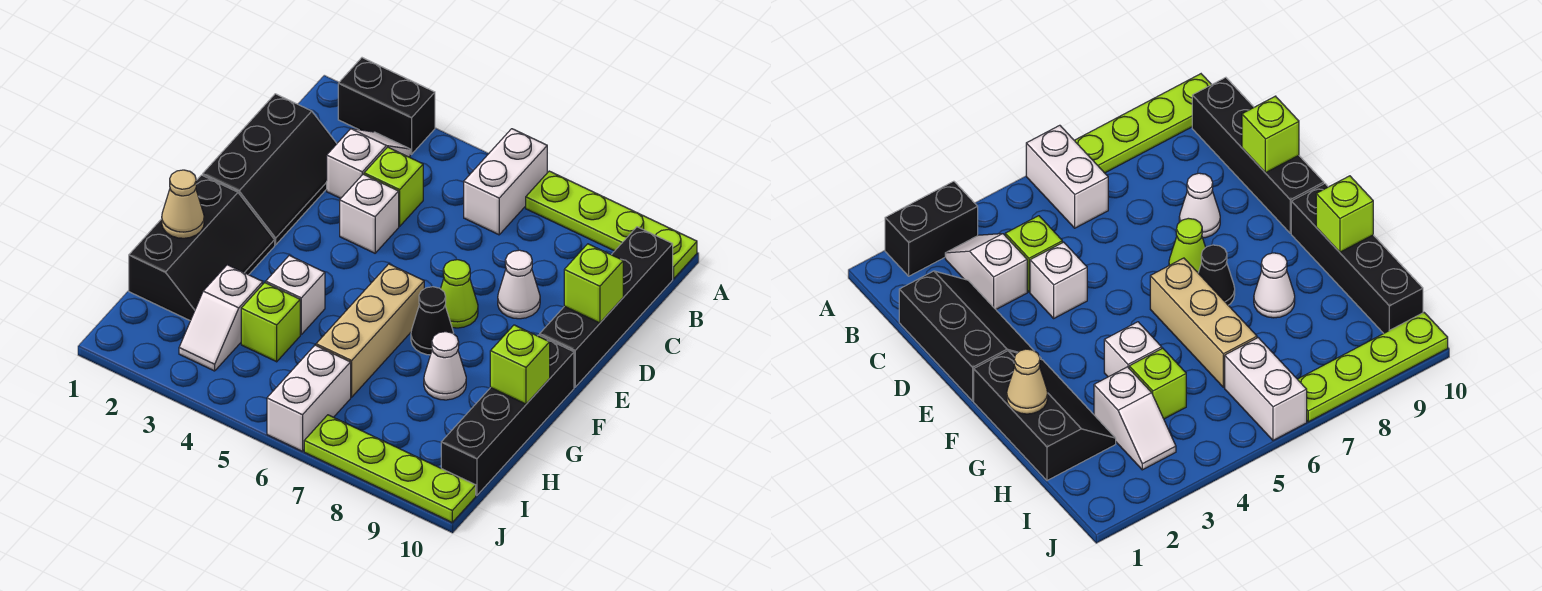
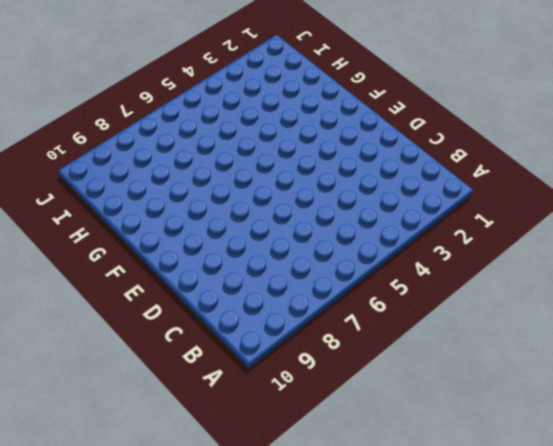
none -> black brick A2:A3 level 1
none -> white brick A6:B6 level 1
none -> lime plate A7:A10 level 1

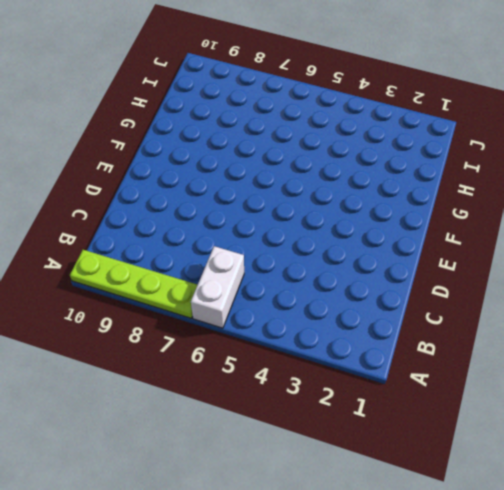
none -> black brick A2:A3 level 1
none -> white slope B3:C3 level 1 top C
none -> black brick B10:E10 level 1

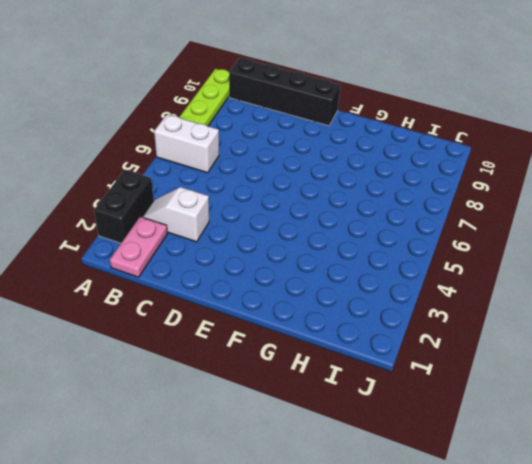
pink plate B1:B2 level 1 -> none
none -> black slope C1:E2 level 1 top 1
none -> lime brick C4 level 1
none -> white brick D4 level 1

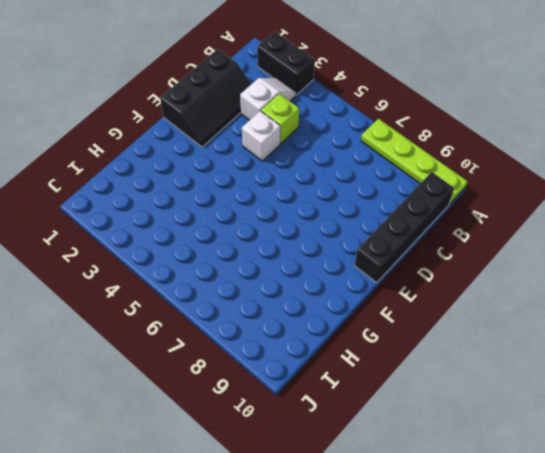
none -> white brick A6:B6 level 1
none -> white cone D8 level 1
none -> lime cone E7 level 1

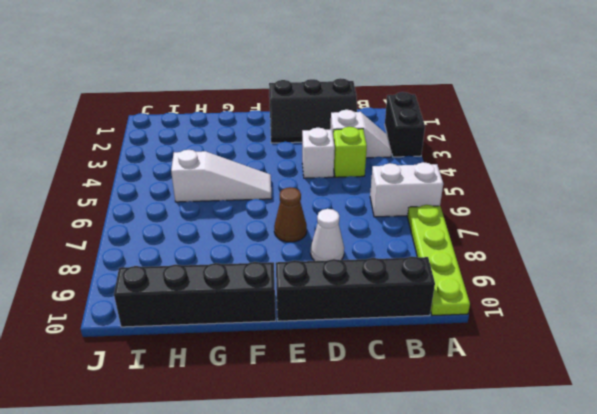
brown cone E7 level 1 -> lime cone E7 level 1
white slope F5:H5 level 1 top H -> none
none -> black slope F1:H2 level 1 top 1
none -> tan brick F6:H6 level 1
none -> black cone F7 level 1

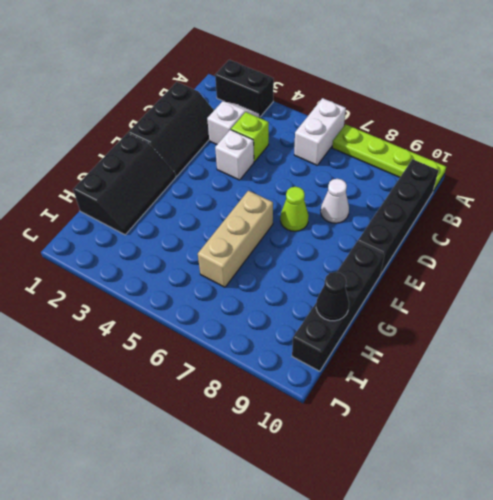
black cone H10 level 2 -> black cone F7 level 1
none -> white brick G4 level 1
none -> white cone G8 level 1
none -> white slope H3:I3 level 1 top H

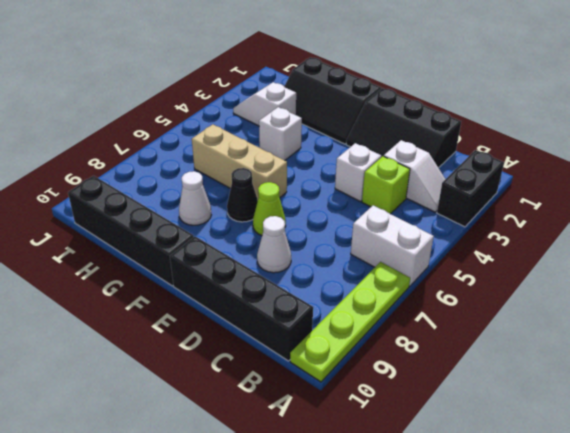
none -> lime brick H4 level 1
none -> white brick I6:J6 level 1
none -> lime plate J7:J10 level 1

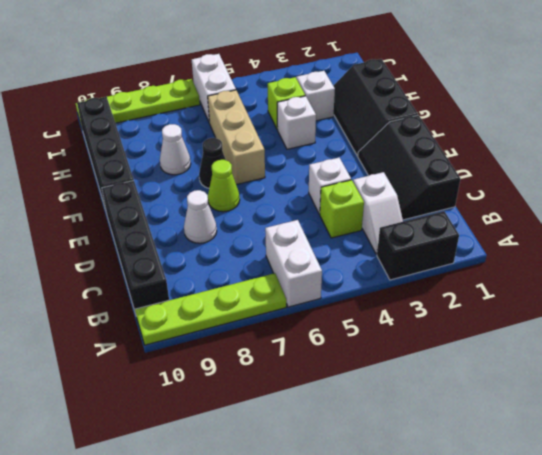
none -> lime brick D10 level 2
none -> tan cone G1 level 2
none -> lime brick G10 level 2

